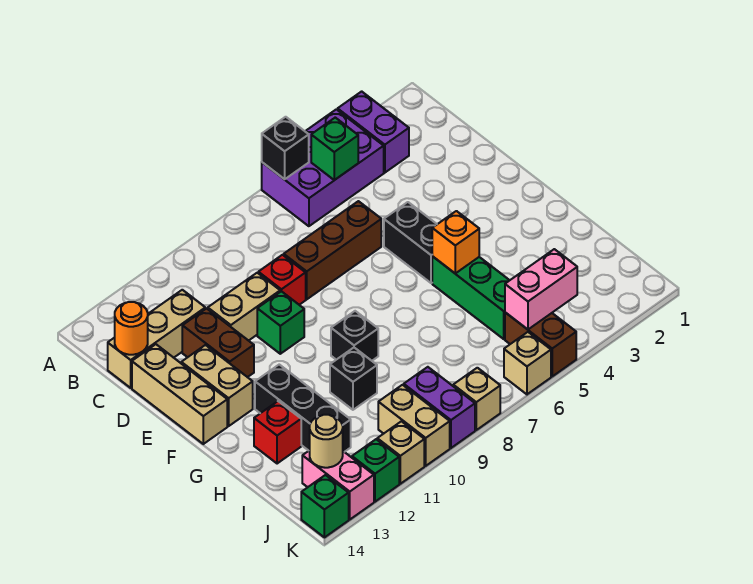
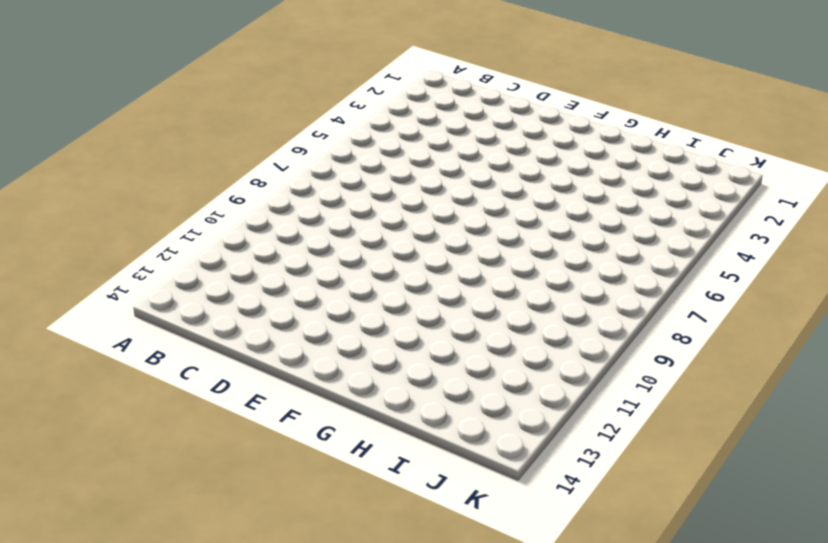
none -> purple brick A3:B3 level 1
none -> purple brick A4:B6 level 1
none -> tan brick C12:C14 level 1
none -> brown brick D6:D8 level 1

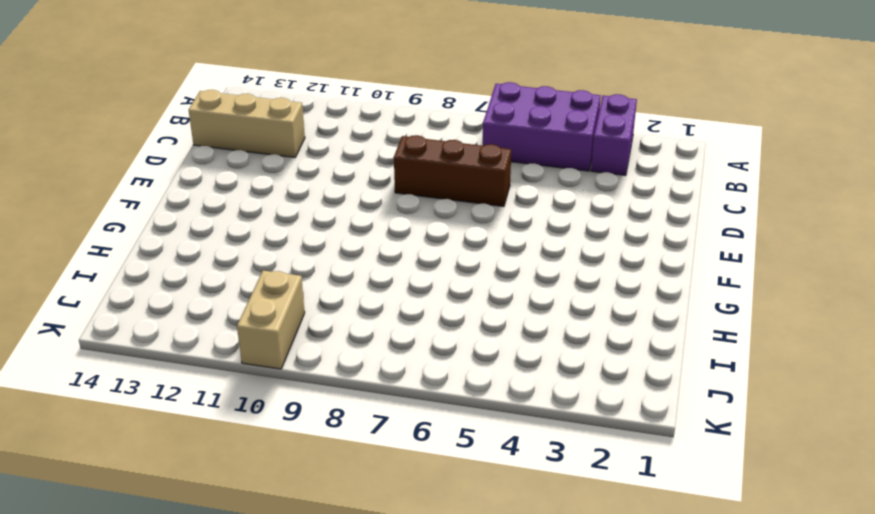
none -> red brick D9 level 1
none -> tan brick D10:D11 level 1
none -> brown brick D12:E12 level 1
none -> tan brick D14:F14 level 1

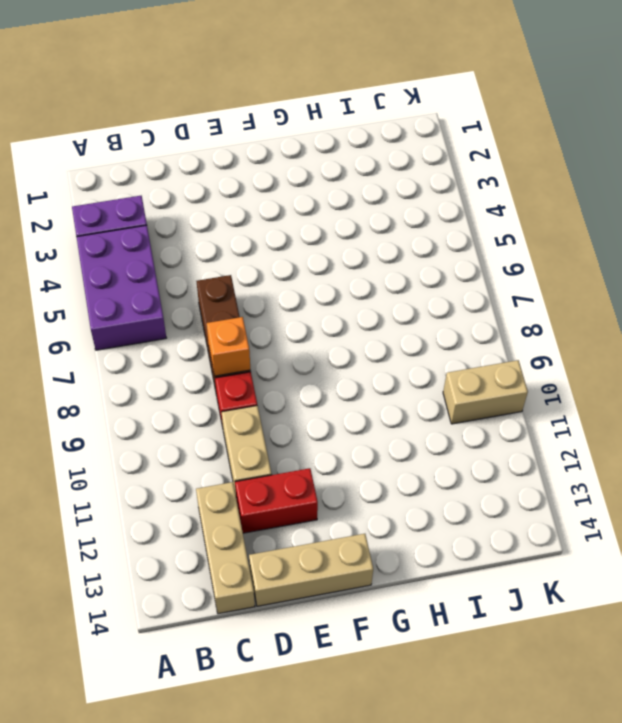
orange brick D8 level 2 -> orange brick G5 level 2
red brick D12:E12 level 1 -> brown brick D12:E12 level 1
none -> black brick E5:F5 level 1
none -> green brick E10 level 1
none -> tan brick E13:F13 level 1
none -> green brick G5:I5 level 1

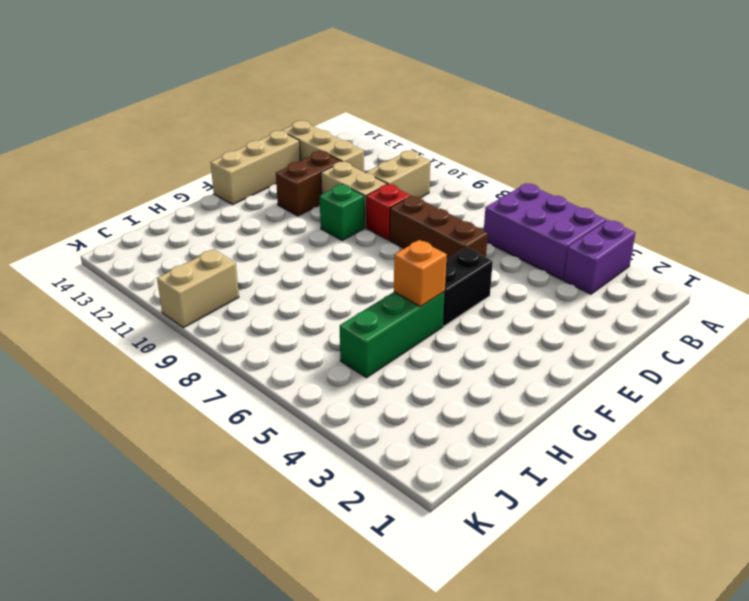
tan brick B10:C10 level 1 -> tan brick E13:F13 level 1
none -> black brick G9 level 1
none -> black brick G12:I12 level 1
none -> black brick H10 level 1
none -> red brick H13 level 1

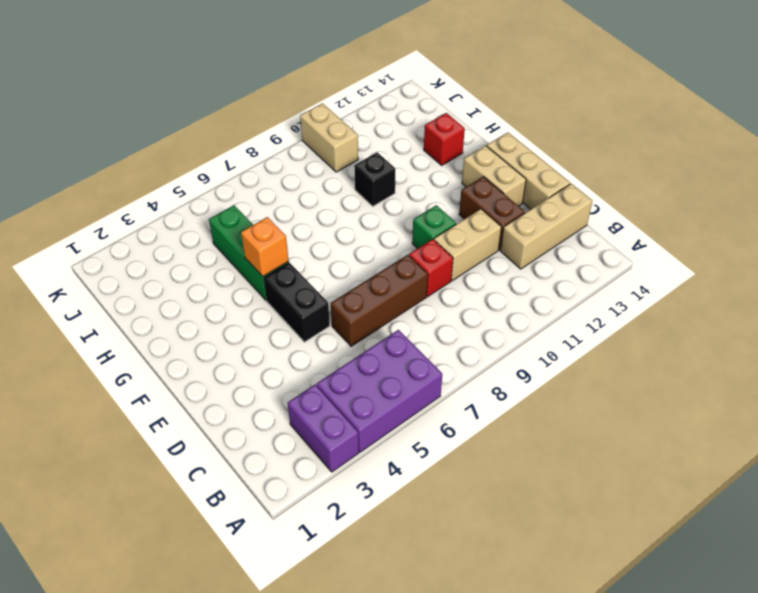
none -> black brick G9 level 1
none -> black brick G12:I12 level 1
none -> brown brick J5:K5 level 1
none -> purple brick J9:K9 level 1

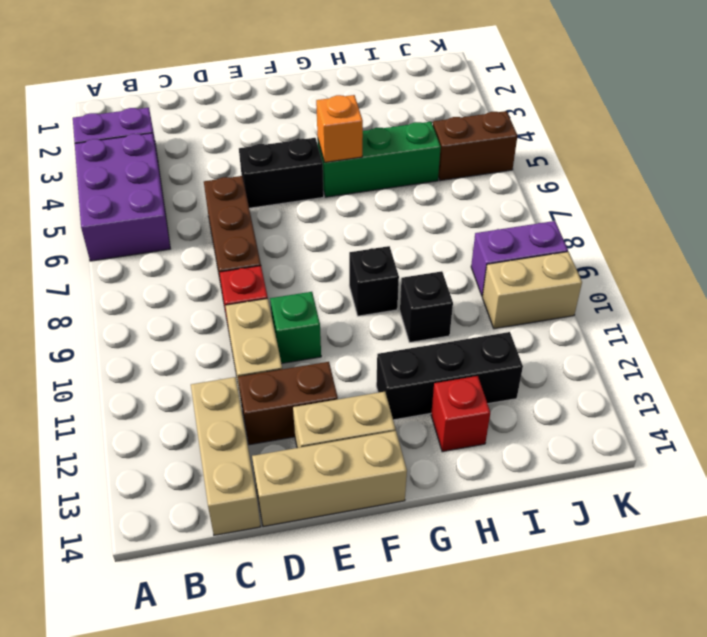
none -> pink brick J13:K13 level 1
none -> tan brick K6 level 1
none -> tan brick K8 level 1
none -> tan brick K11 level 1

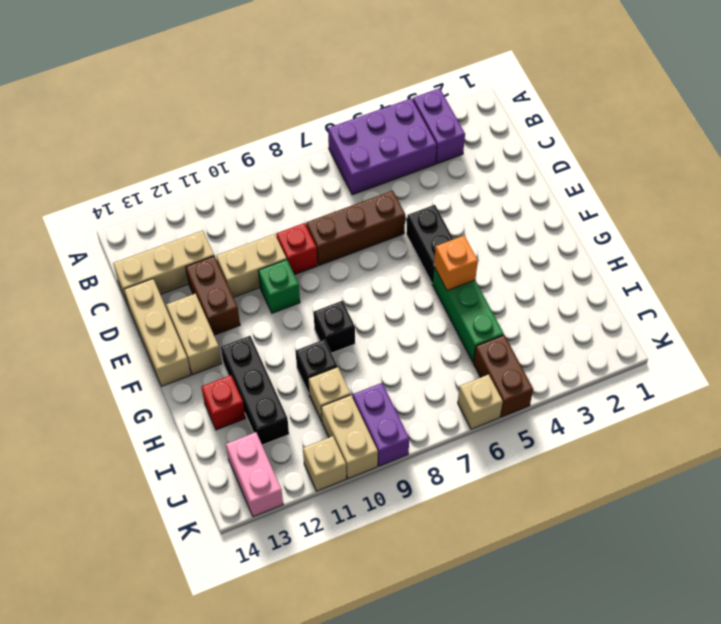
tan brick I10 level 1 -> tan brick K8 level 1
none -> green brick K12 level 1
none -> green brick K14 level 1
none -> black brick A6 level 2
none -> green brick B5 level 2

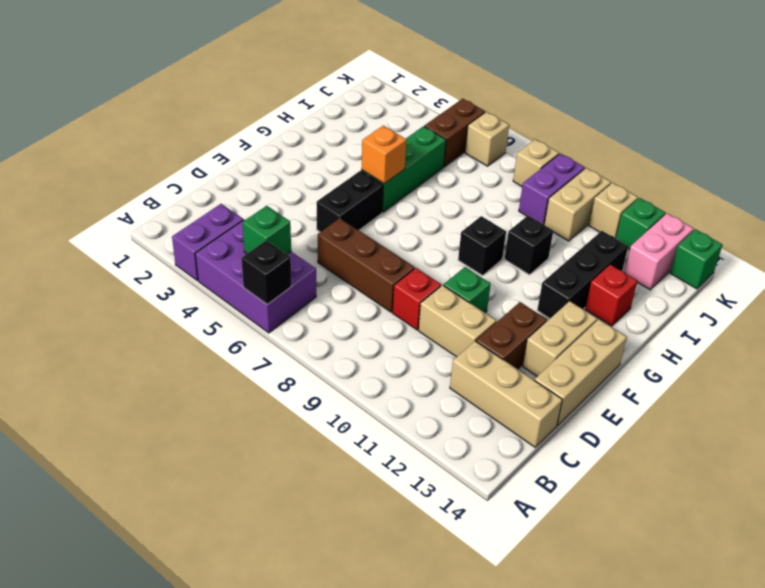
none -> orange round brick C14 level 2
none -> pink brick J4:J5 level 2
none -> tan round brick J13 level 2

